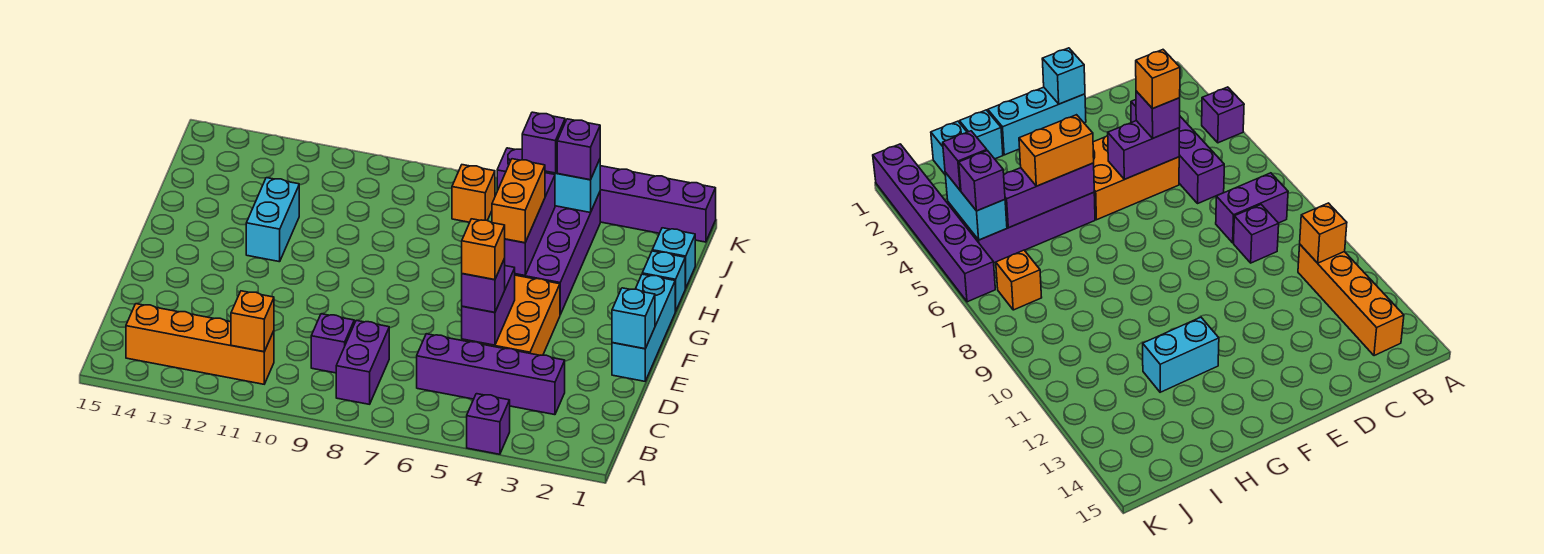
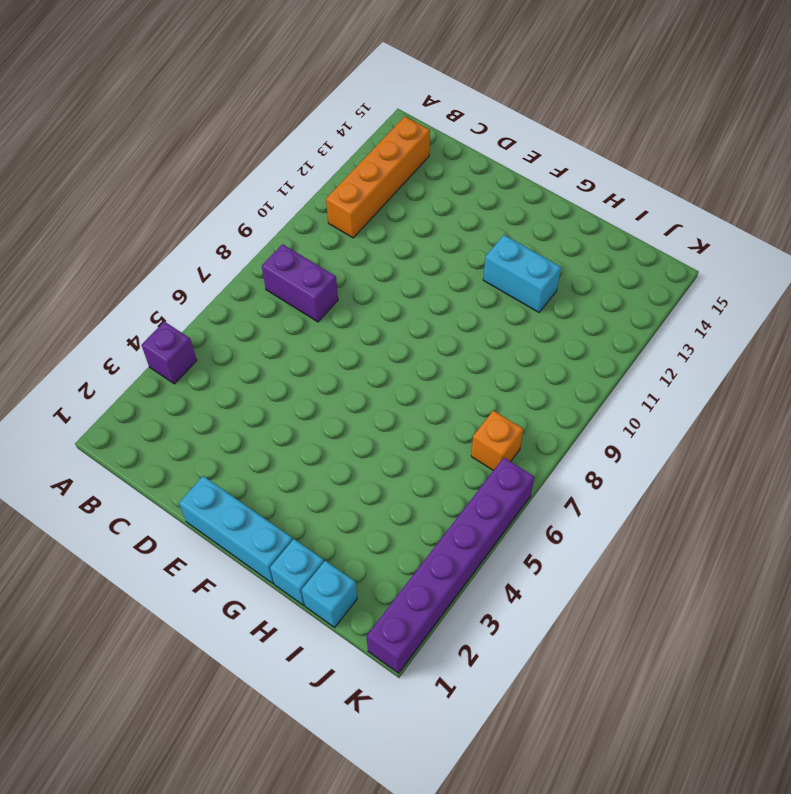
none -> purple brick C3:C6 level 1
none -> purple brick C9 level 1
none -> orange brick D4:F5 level 1

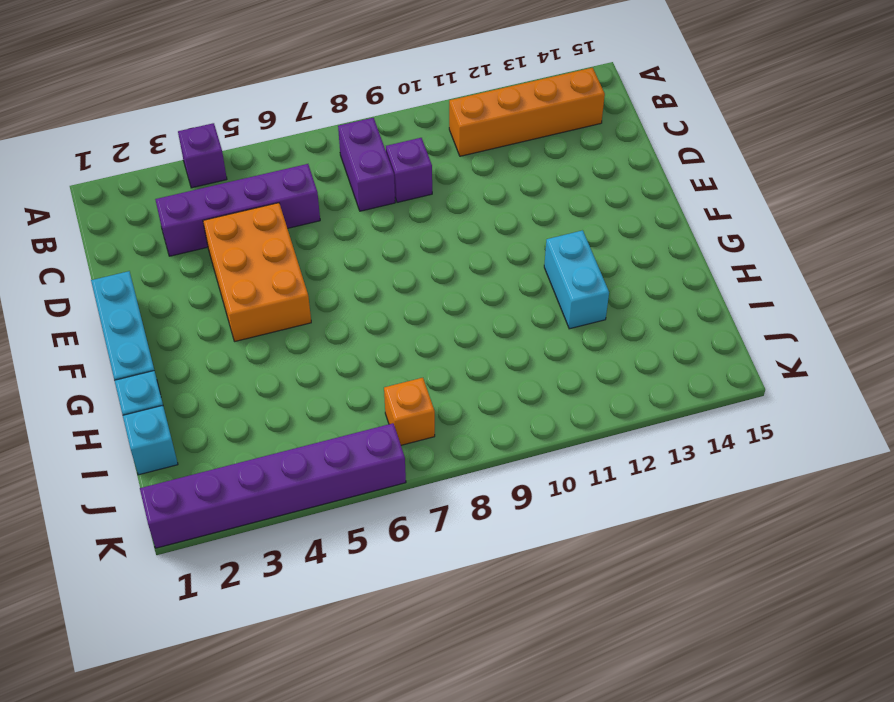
none -> purple brick G4:J5 level 1
none -> orange brick B11 level 2
none -> purple brick D5:E5 level 2

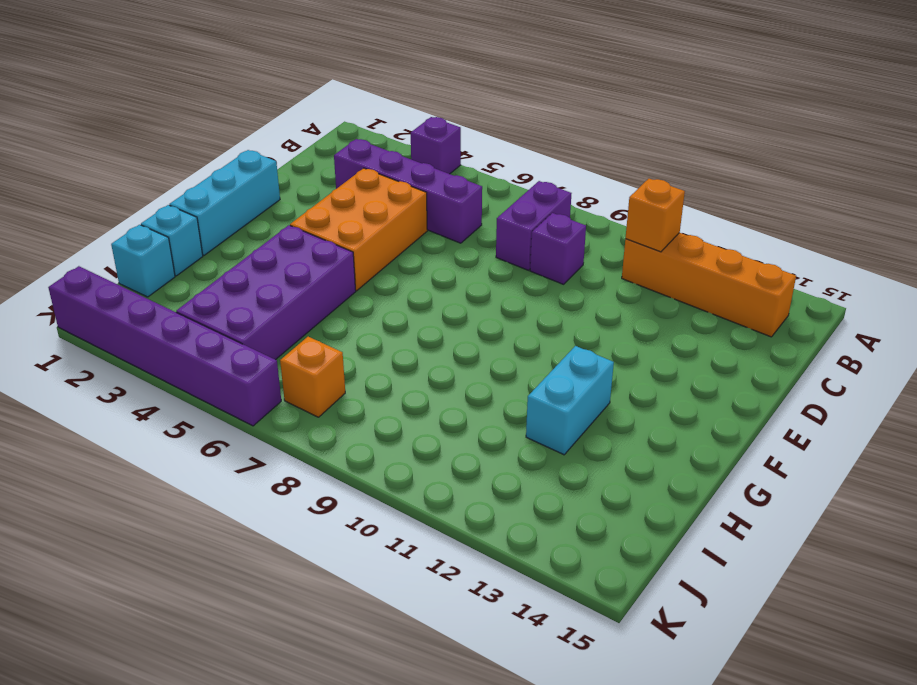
none -> purple brick D5:E5 level 2
none -> cyan brick E1 level 2
none -> purple brick G5:I5 level 2

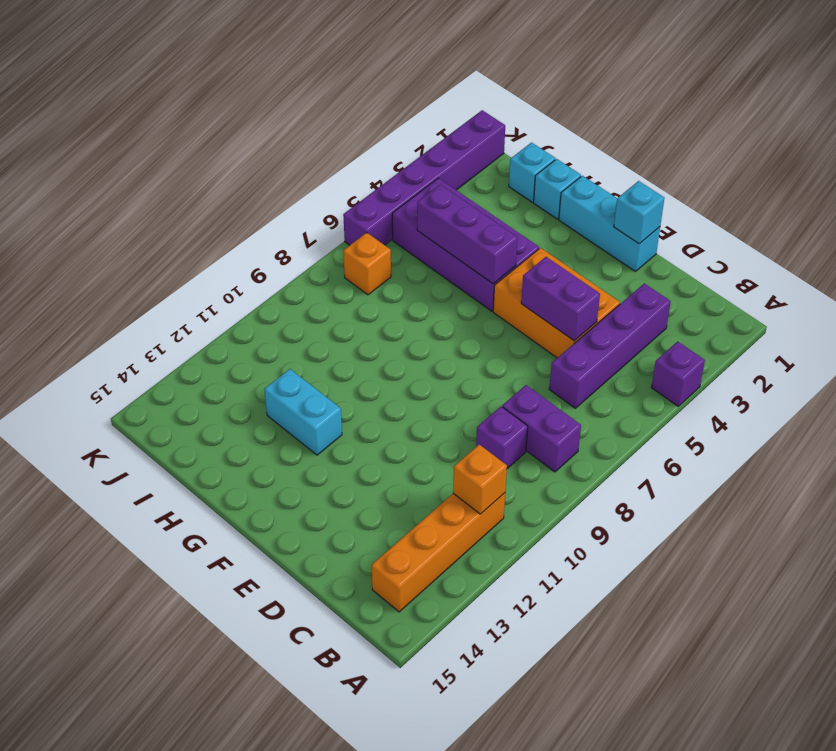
none -> cyan brick J4:J5 level 2
none -> purple brick D5 level 3
none -> orange brick G5:H5 level 3

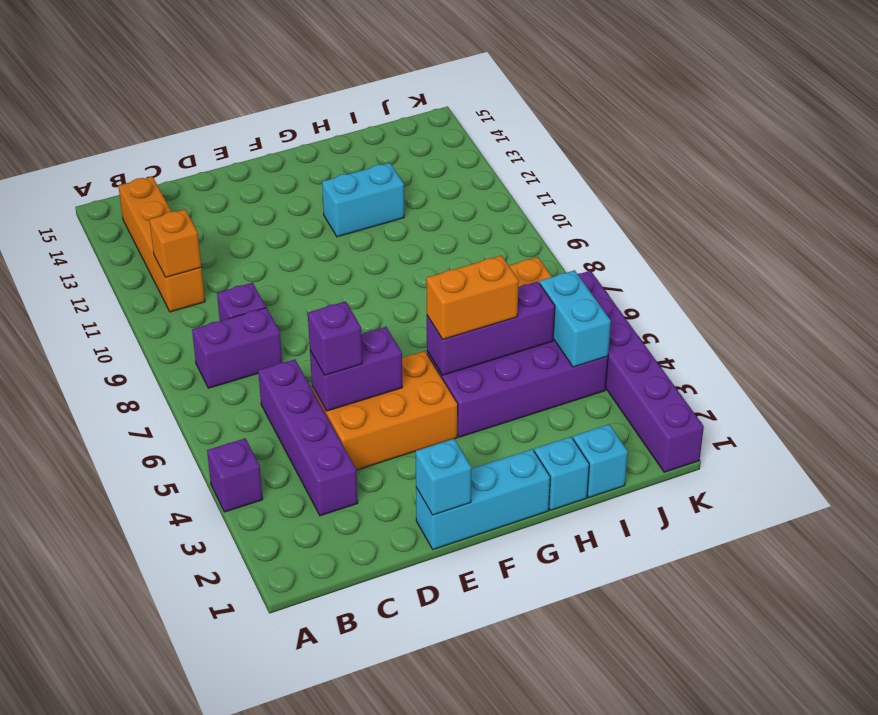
none -> purple brick J4 level 3
none -> purple brick J5 level 3
none -> orange brick D5 level 4

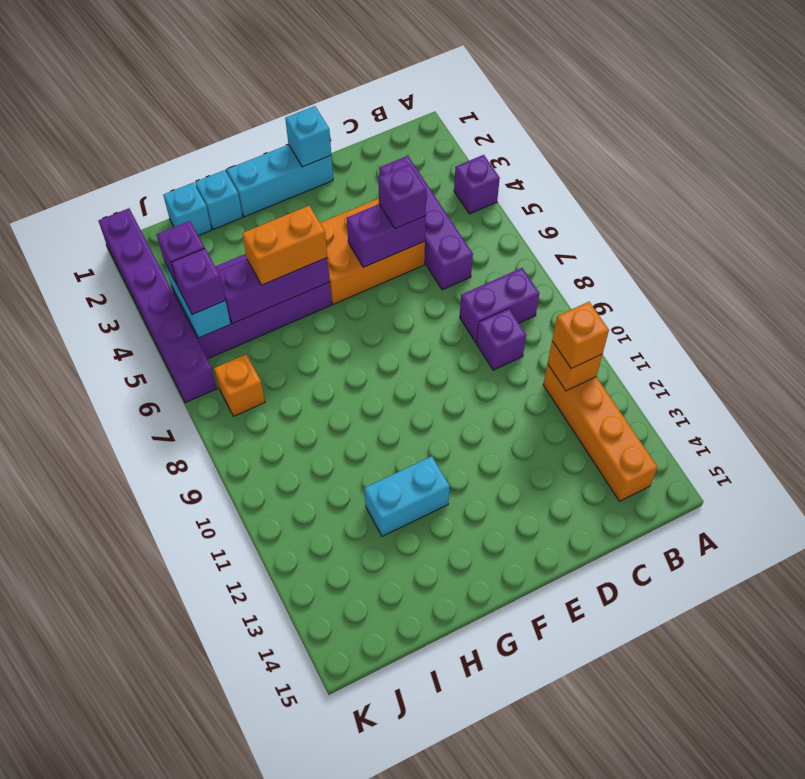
orange brick B11 level 3 -> orange brick D5 level 4

